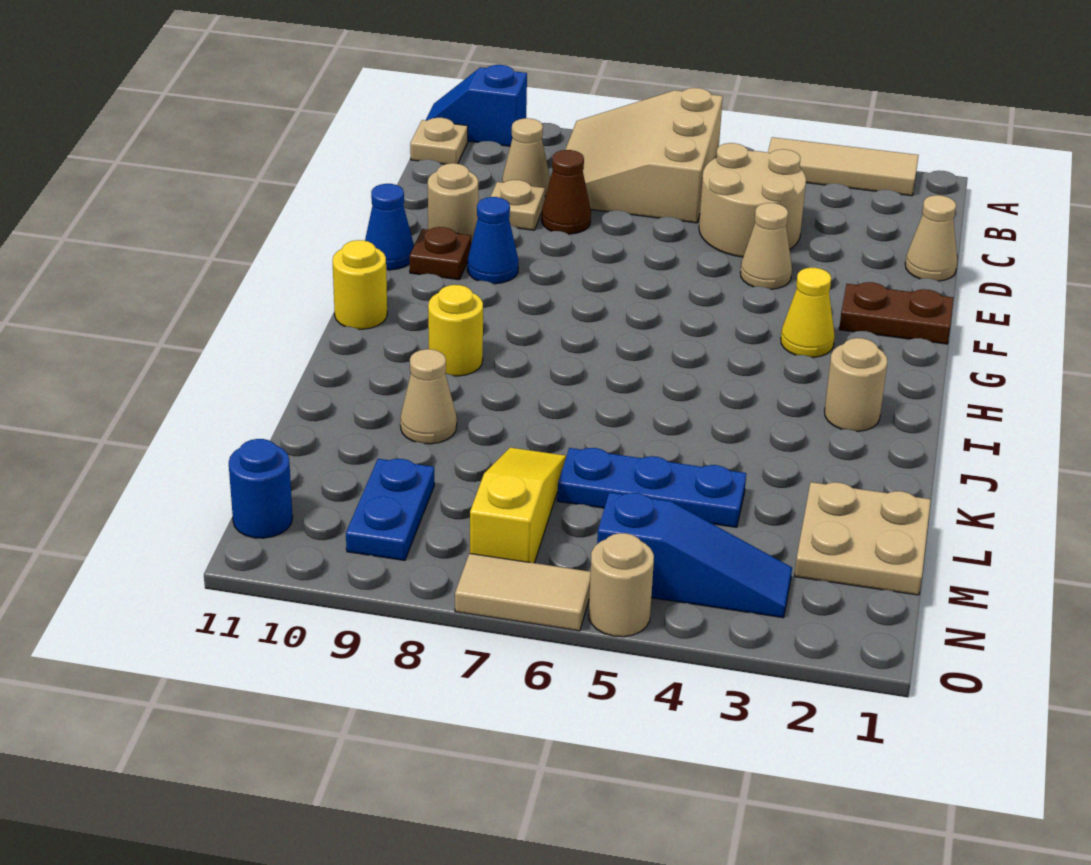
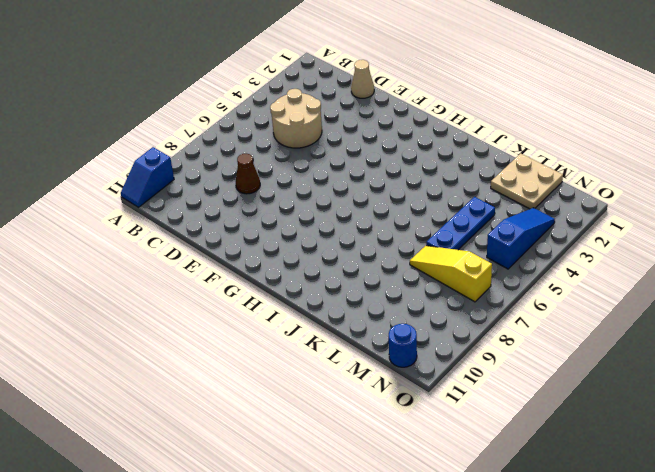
none -> tan tile A2:A4 level 1
none -> tan slope A6:C8 level 1 top 6
none -> tan plate B11 level 1

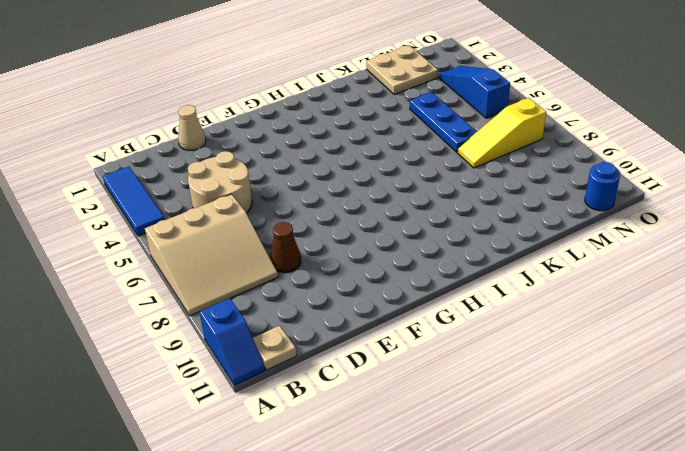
blue tile A2:A4 level 1 -> tan tile A2:A4 level 1
none -> tan cone C9 level 1
none -> tan plate D9 level 1
none -> tan cone E4 level 1

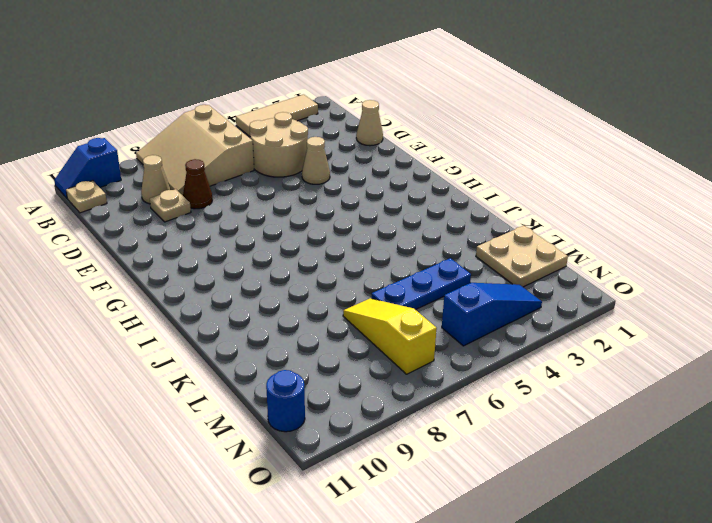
none -> tan round brick E10 level 1
none -> brown plate F1:F2 level 1
none -> blue cone F9 level 1

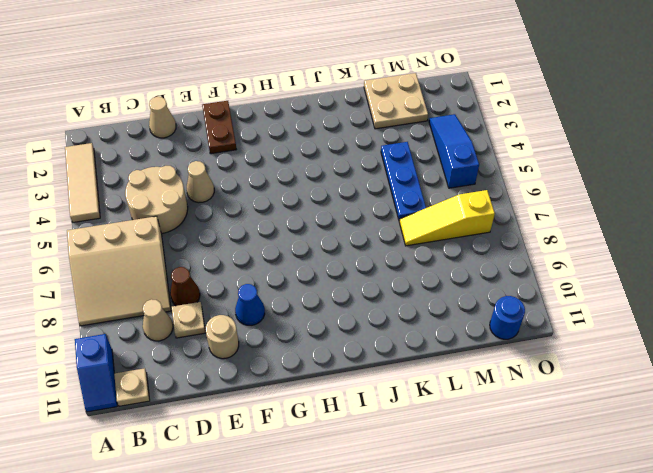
none -> brown plate F10 level 1
none -> blue cone F11 level 1
none -> yellow cone G3 level 1

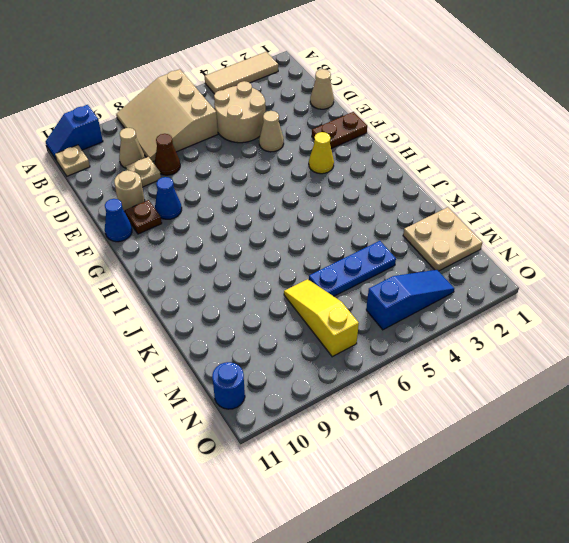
none -> yellow round brick H11 level 1
none -> tan round brick I2 level 1
none -> yellow round brick I9 level 1

